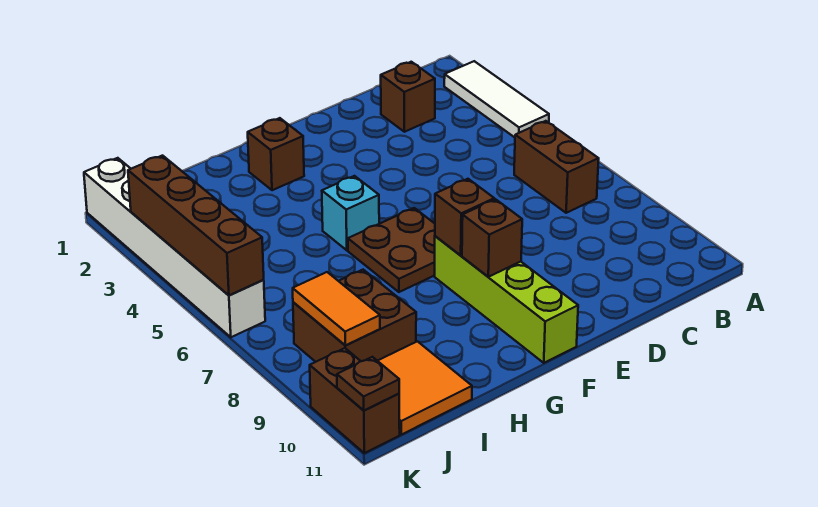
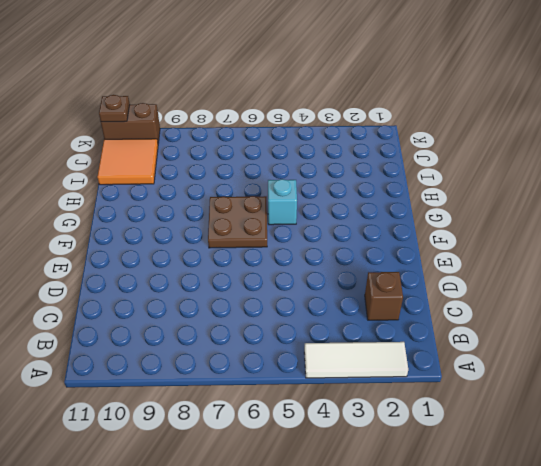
none -> brown brick B6:B7 level 1
none -> lime brick F8:F11 level 1
none -> brown brick G2 level 1

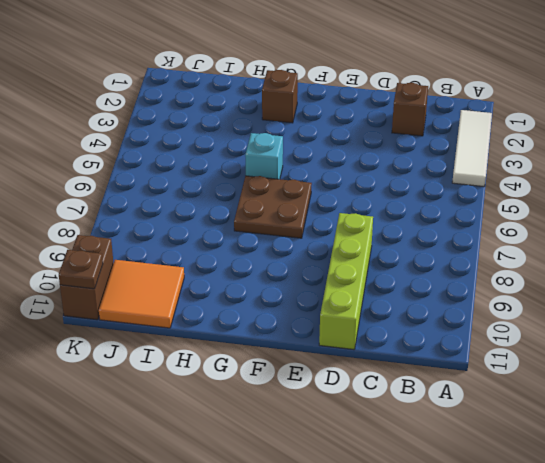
lime brick D8:D11 level 1 -> lime brick F8:F11 level 1
none -> brown brick B6:B7 level 1
none -> brown brick I8:J9 level 1
none -> white brick K1:K6 level 1

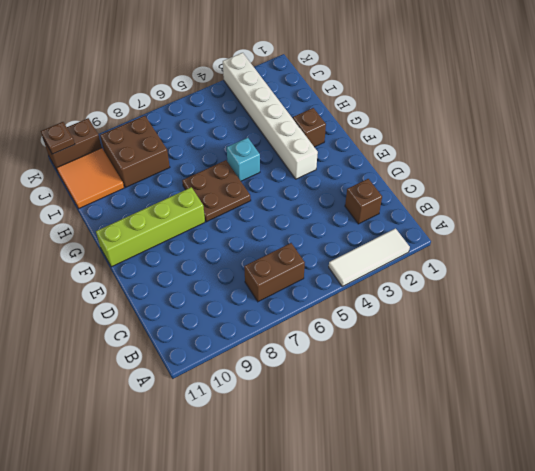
white brick F3:K3 level 1 -> white brick K1:K6 level 1
none -> brown brick F8 level 2
none -> brown brick F9 level 2
none -> orange tile J8:J9 level 2

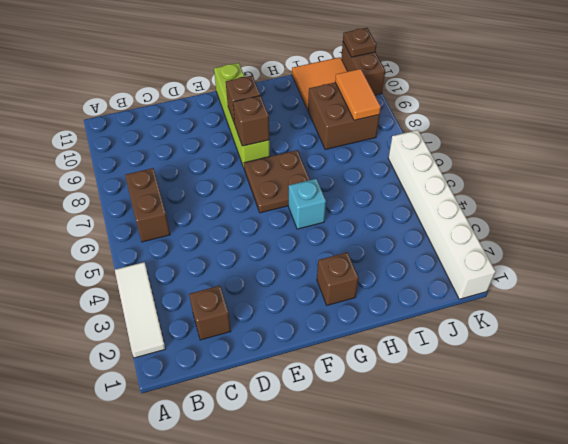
none -> brown brick K3:K6 level 2

